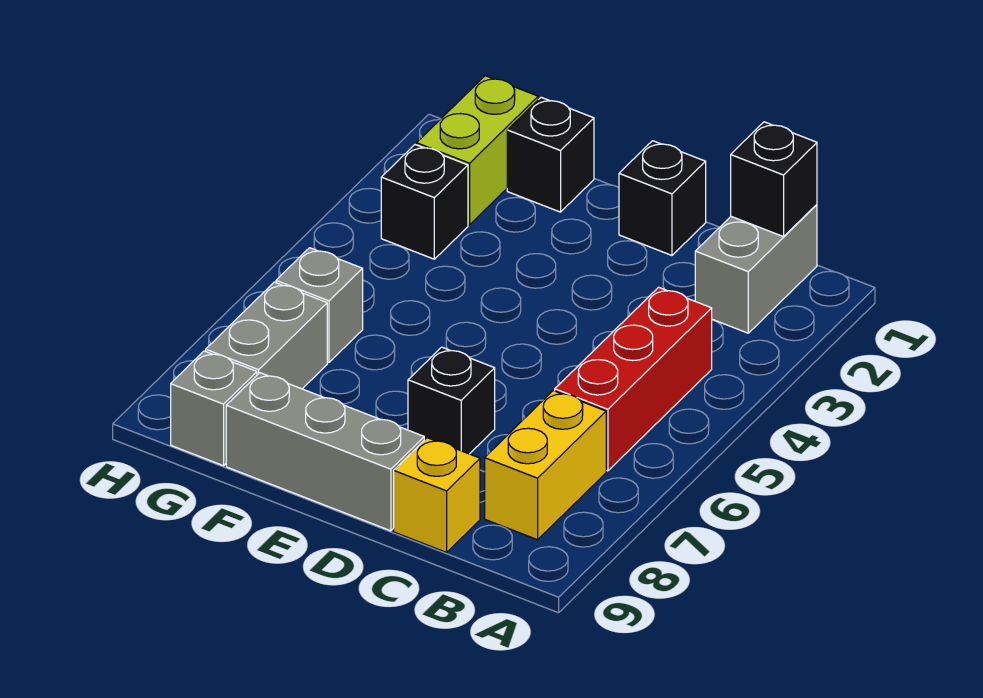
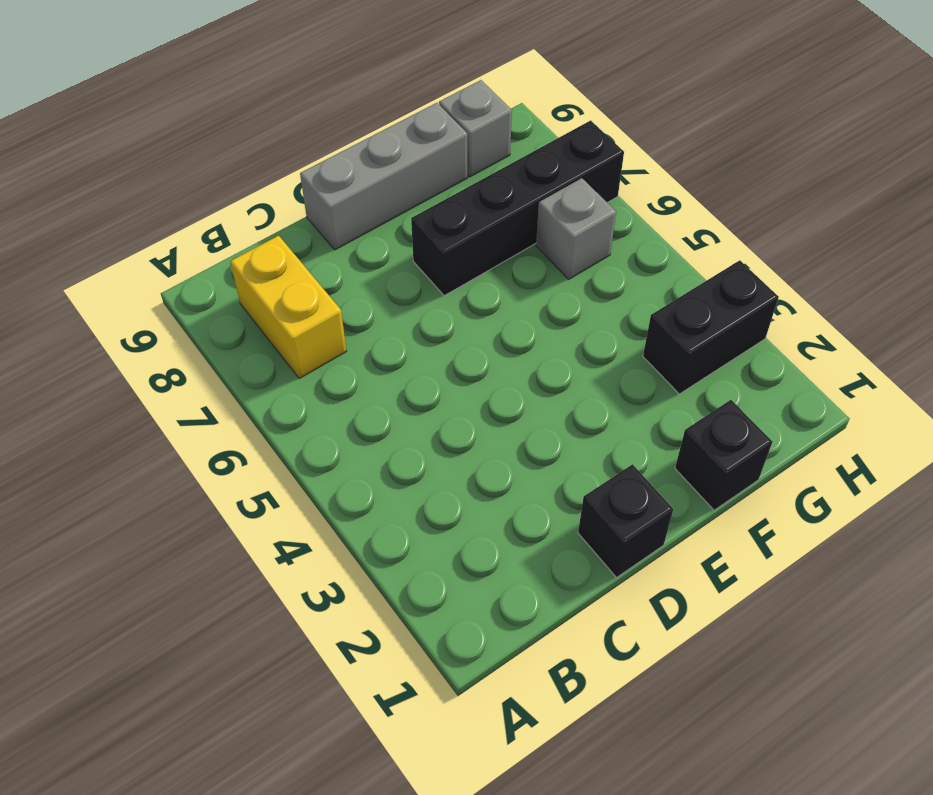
black brick E7:H7 level 1 -> grey brick G7:G8 level 1
black brick G3:H3 level 1 -> black brick G3 level 1
none -> grey brick B1:B2 level 1
none -> red brick B4:B6 level 1
none -> yellow brick C9 level 1

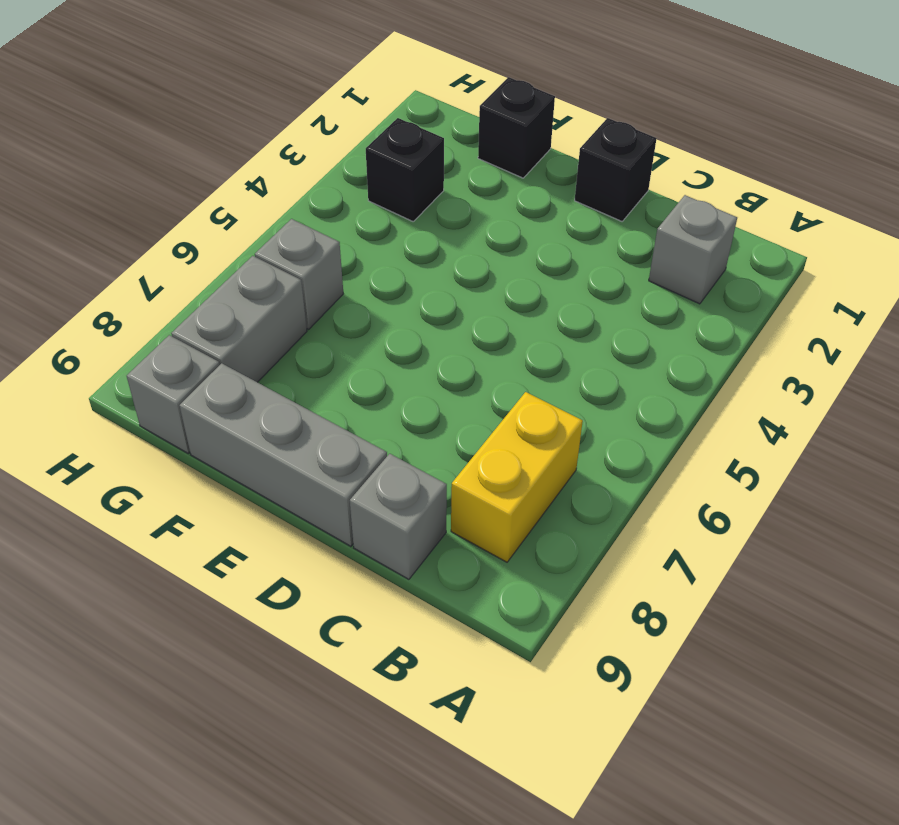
grey brick B2 level 1 -> grey brick B1:B2 level 1
grey brick C9 level 1 -> yellow brick C9 level 1
none -> red brick B4:B6 level 1
none -> black brick D7 level 1
none -> lime brick G1:G2 level 1

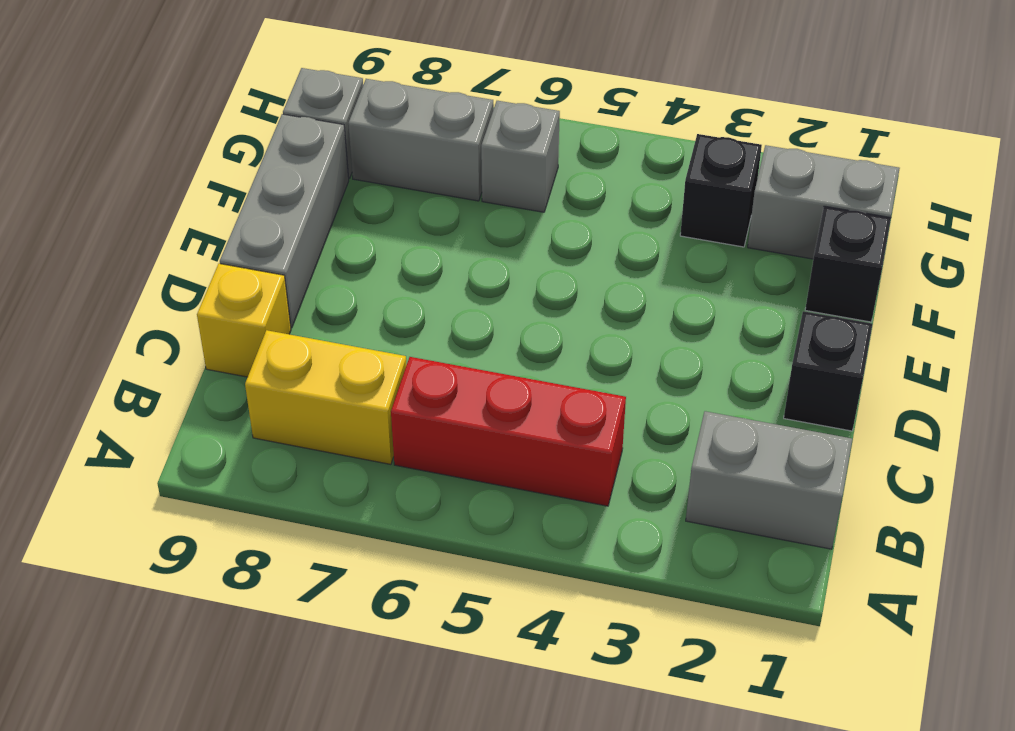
grey brick G1:G2 level 1 -> lime brick G1:G2 level 1
none -> black brick D7 level 1
none -> black brick B1 level 2

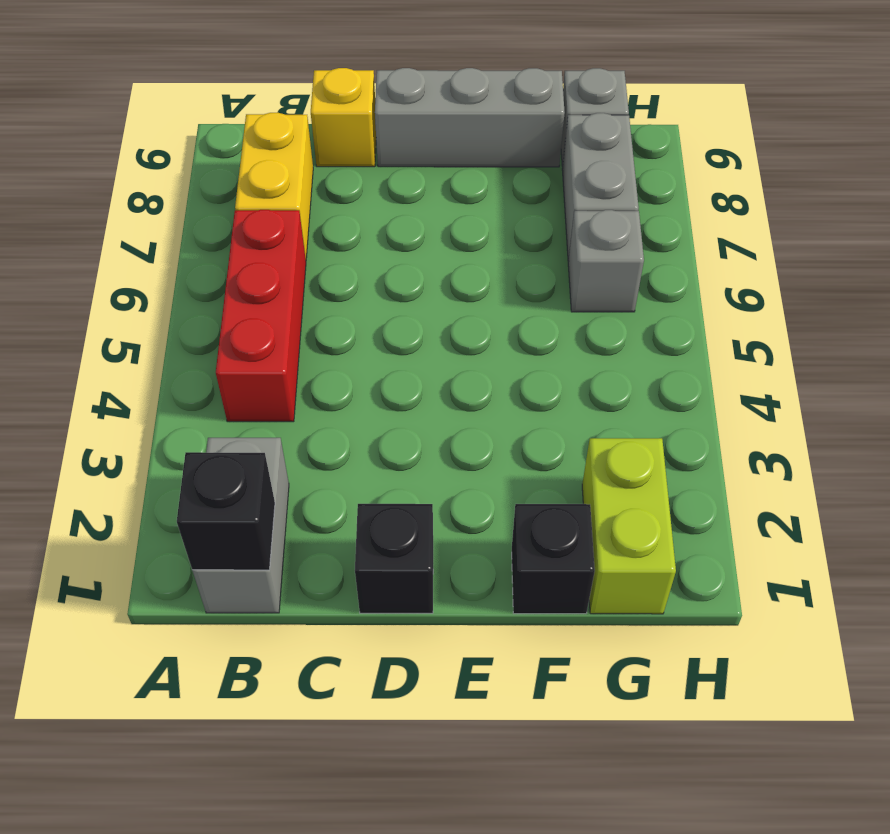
none -> black brick D7 level 1
none -> black brick G3 level 1

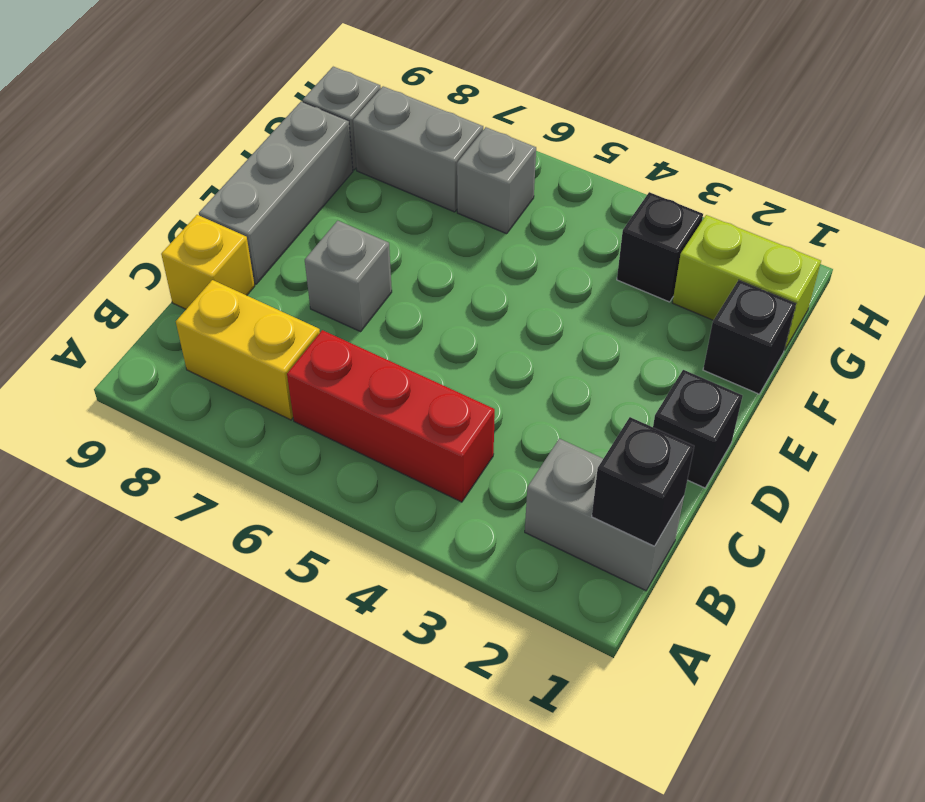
grey brick D7 level 1 -> black brick D7 level 1

